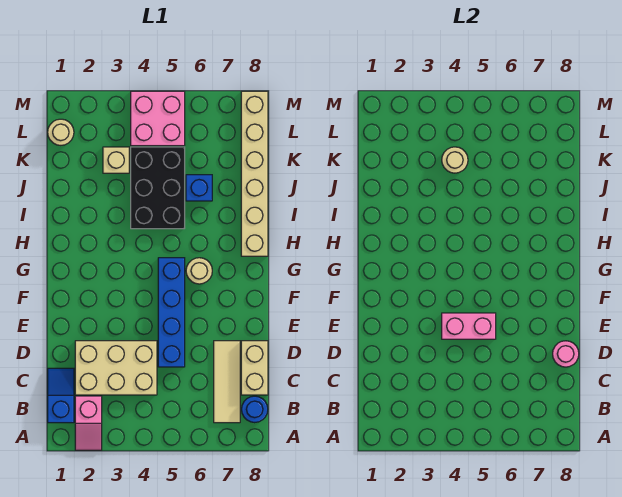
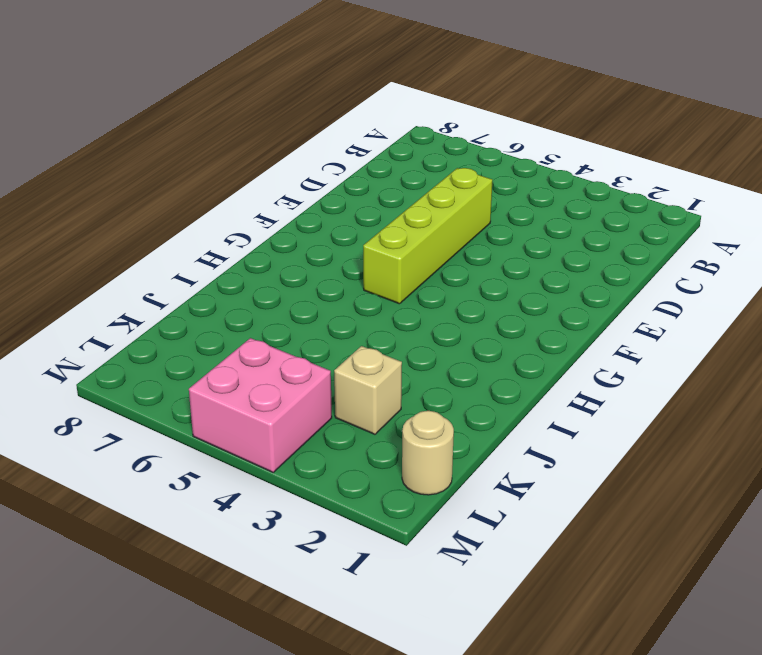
lime brick D5:G5 level 1 -> blue brick D5:G5 level 1
none -> pink slope A2:B2 level 1 top B
none -> blue slope B1:C1 level 1 top B
none -> tan tile B7:D7 level 1

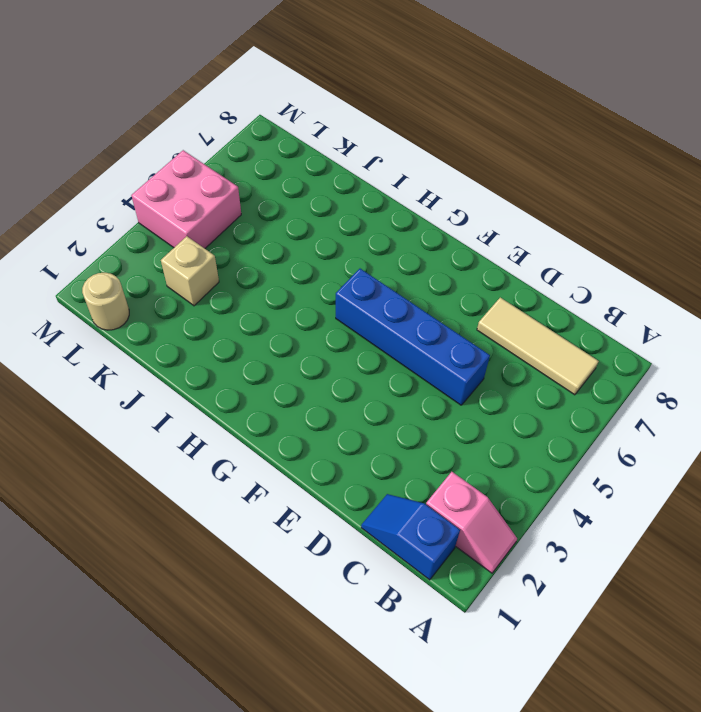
none -> blue round brick B8 level 1
none -> tan brick C2:D4 level 1
none -> tan brick C8:D8 level 1

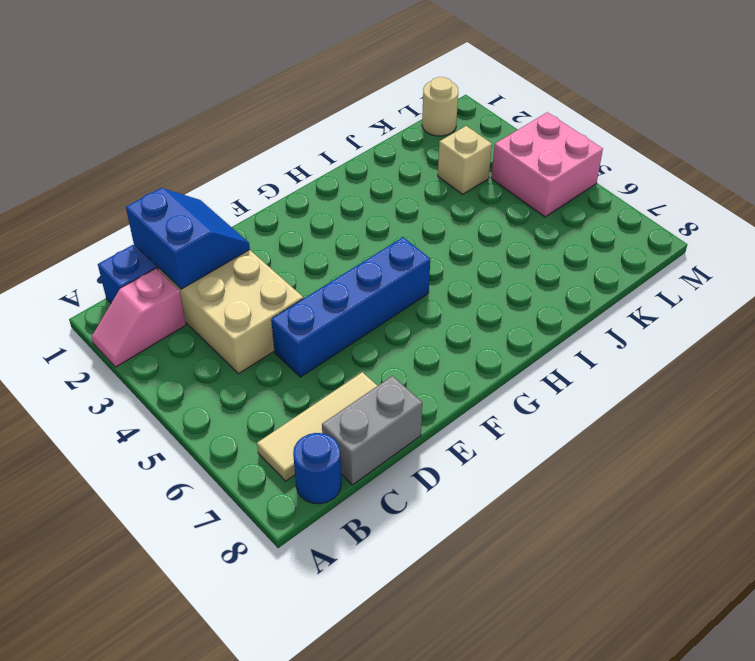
blue slope C1:D2 level 2 top C -> none
grey brick C8:D8 level 1 -> tan brick C8:D8 level 1
none -> tan round brick G6 level 1
none -> tan brick H8:M8 level 1
none -> black brick I4:K5 level 1

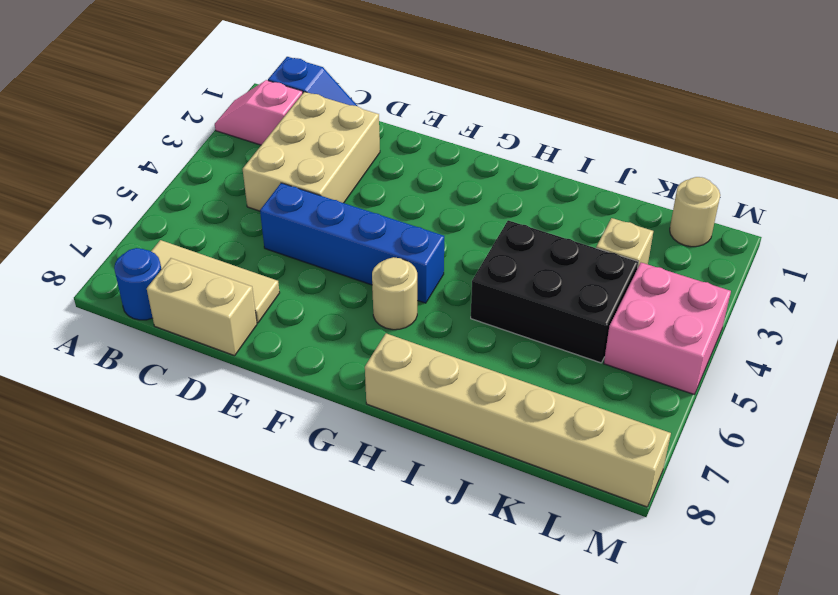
none -> blue brick J6 level 1
none -> pink round brick D8 level 2
none -> pink brick E4:E5 level 2

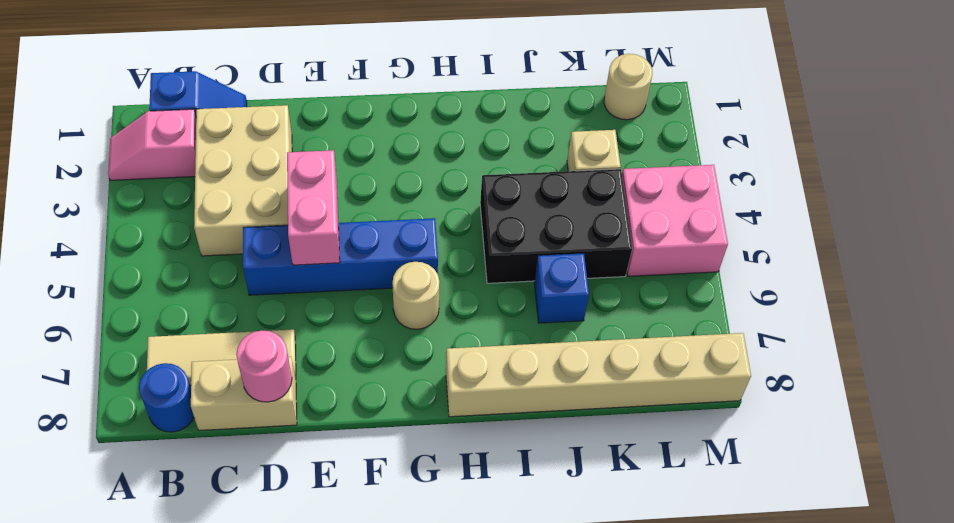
none -> tan round brick K4 level 2

